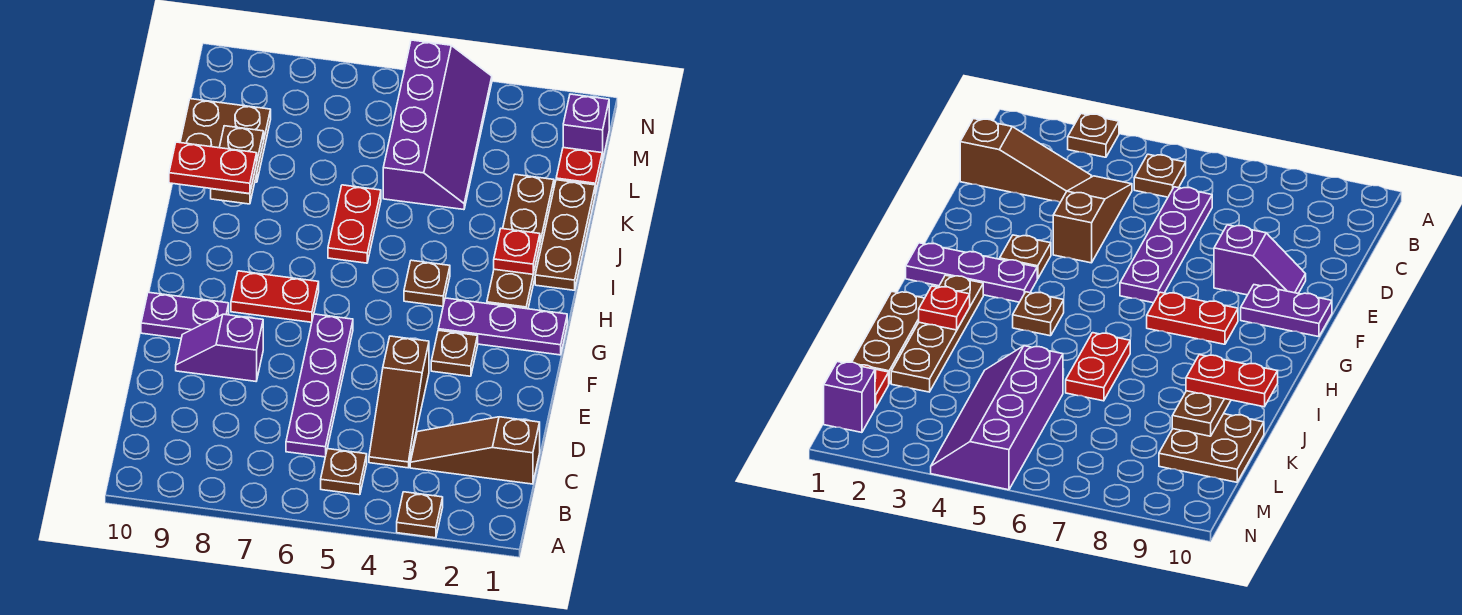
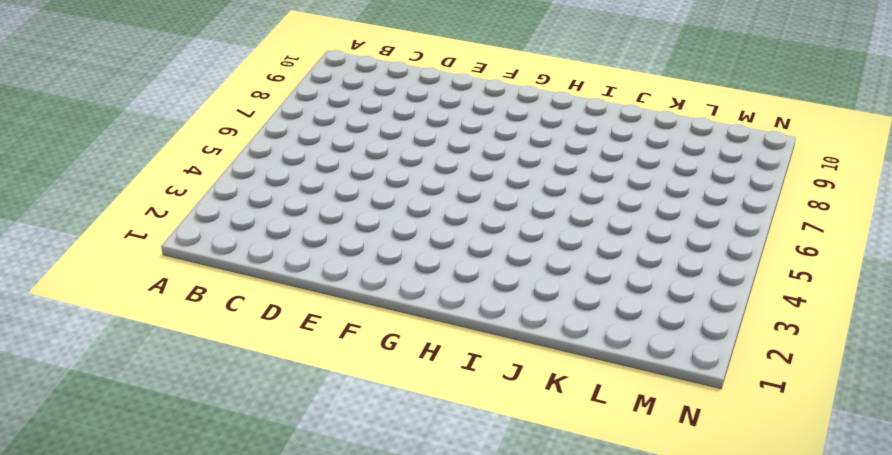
none -> brown plate A3 level 1
none -> brown plate B5 level 1
none -> brown slope C1:C3 level 1 top 1

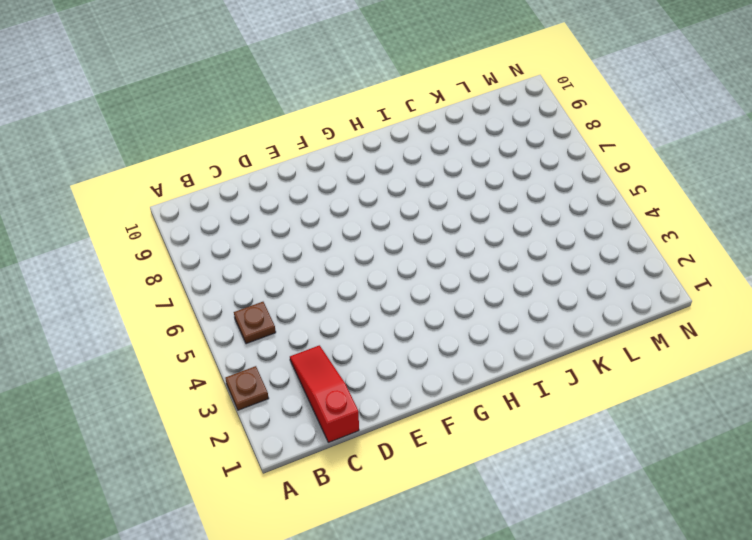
red slope C1:C3 level 1 top 1 -> brown slope C1:C3 level 1 top 1
none -> brown slope C4:E4 level 1 top E
none -> purple plate C6:F6 level 1
none -> purple slope E8:E9 level 1 top 8

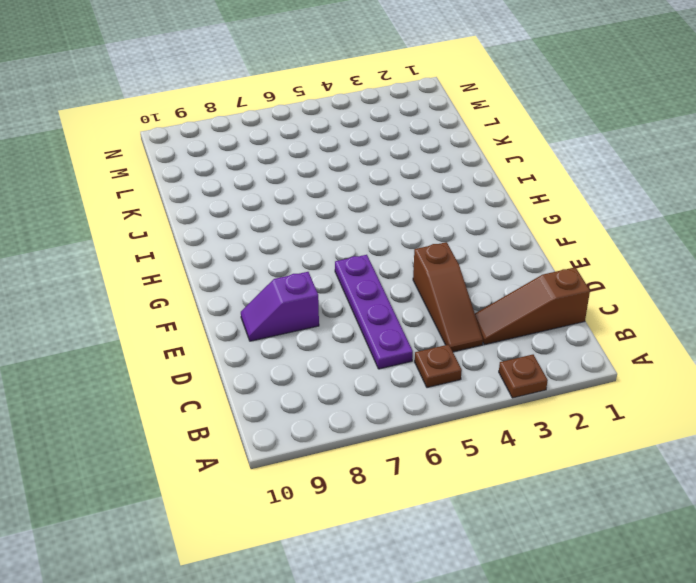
none -> brown plate F3 level 1
none -> purple plate F9:F10 level 1
none -> purple plate G1:G3 level 1

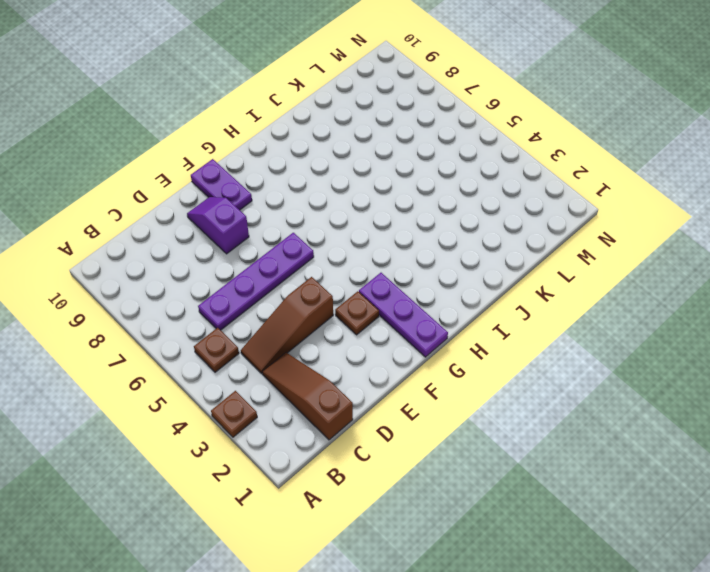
none -> red plate G7:G8 level 1
none -> brown plate H2:K2 level 1
none -> brown plate H4 level 1

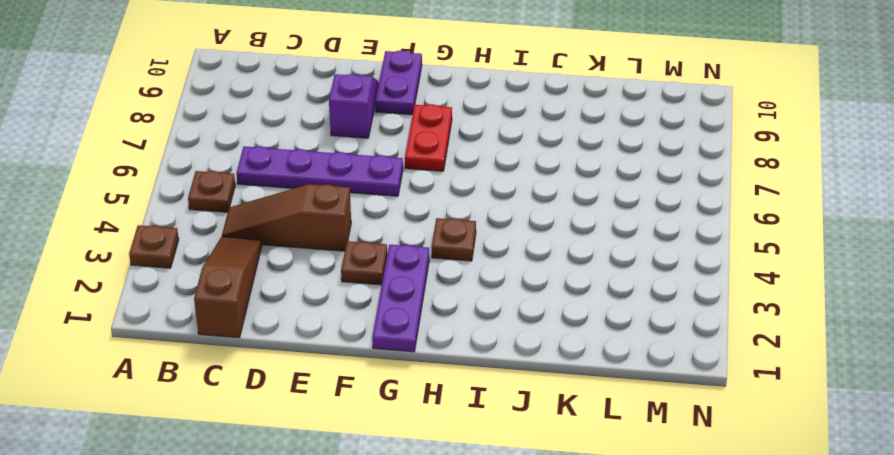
none -> brown plate H2:K2 level 1
none -> brown plate I1:K1 level 1
none -> red plate I6:J6 level 1

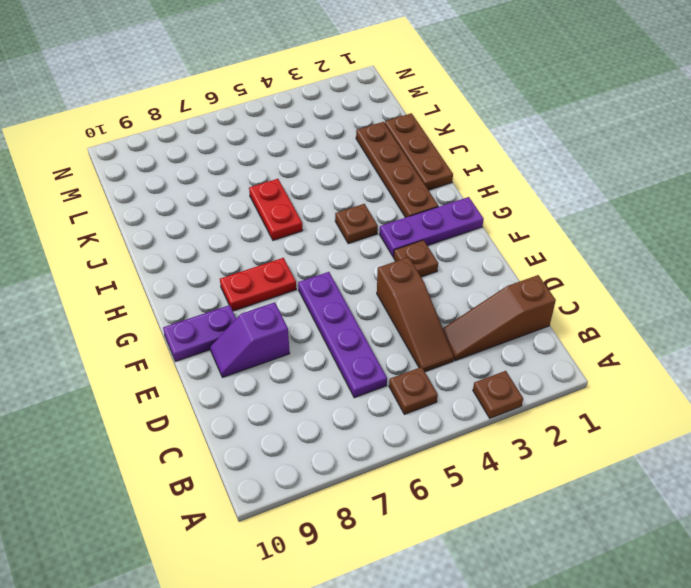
none -> purple slope K4:N5 level 1 top 5
none -> brown plate K9:L10 level 1
none -> red plate L1 level 1

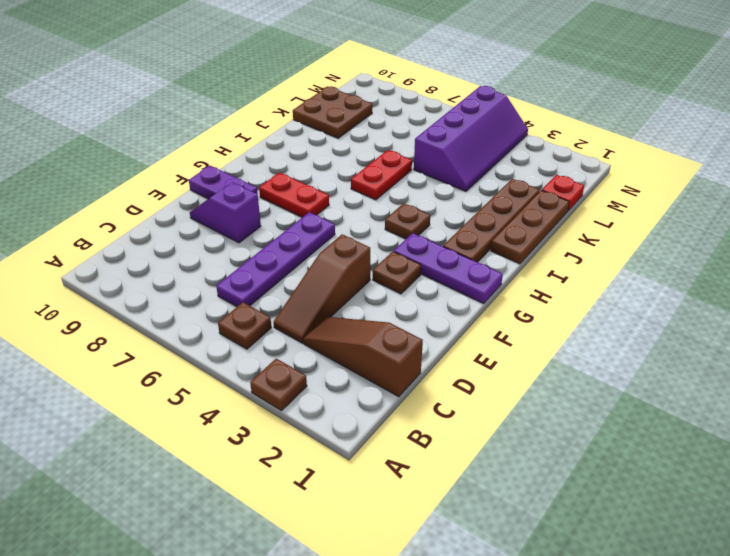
none -> purple brick M1 level 1
none -> red plate I2 level 2
none -> brown plate J9:K9 level 2

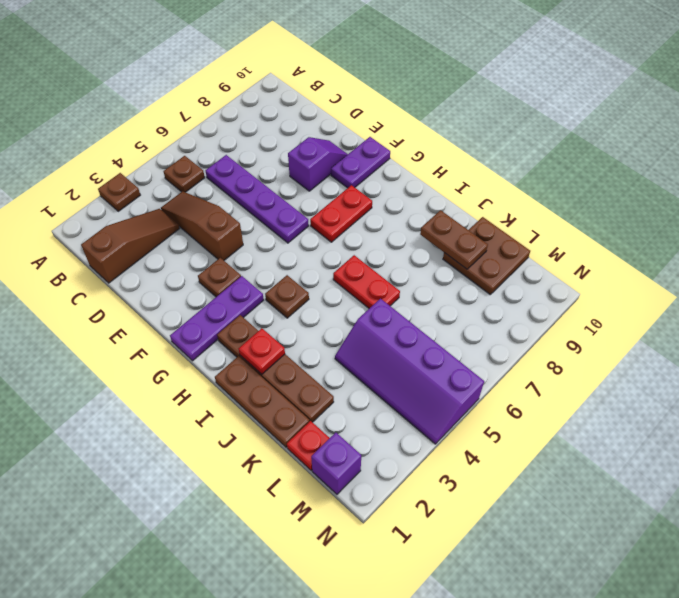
none -> red plate J9:J10 level 3

